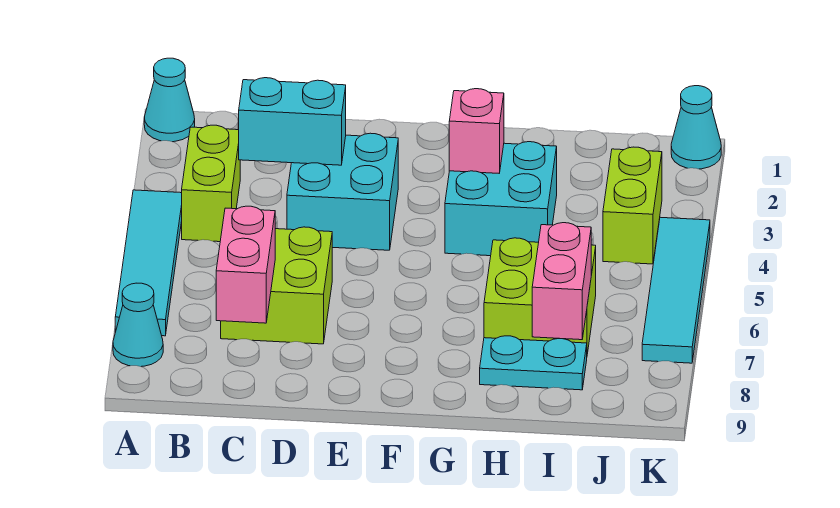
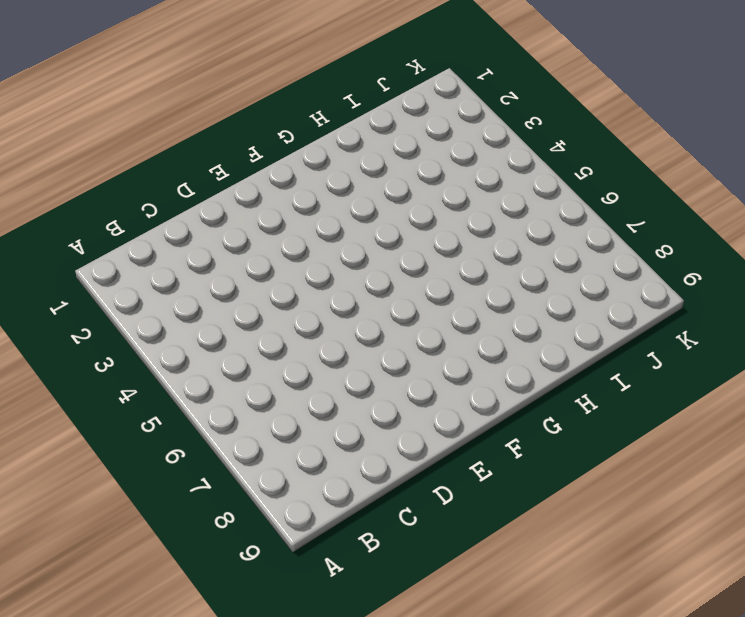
none -> cyan cone A1 level 1
none -> cyan tile A4:A7 level 1
none -> cyan cone A8 level 1

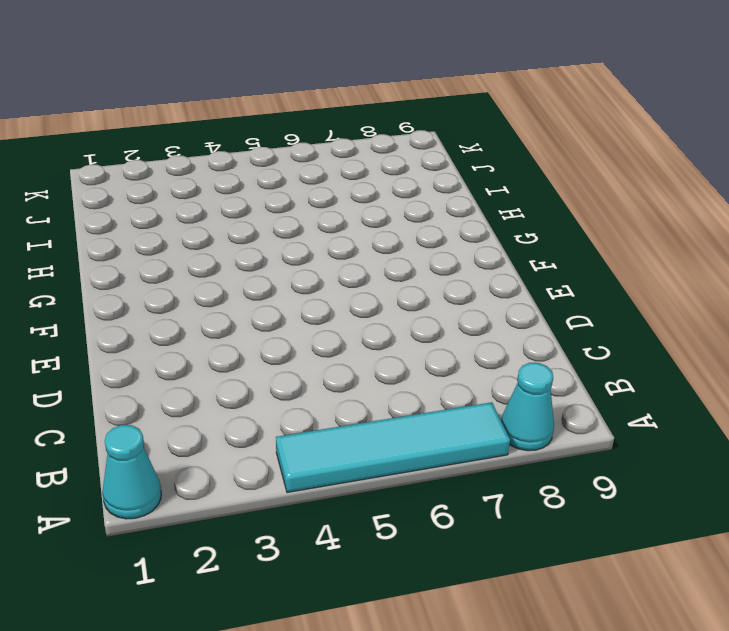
none -> lime brick B3:B4 level 1
none -> lime brick C6:D7 level 1
none -> cyan brick D3:E4 level 1

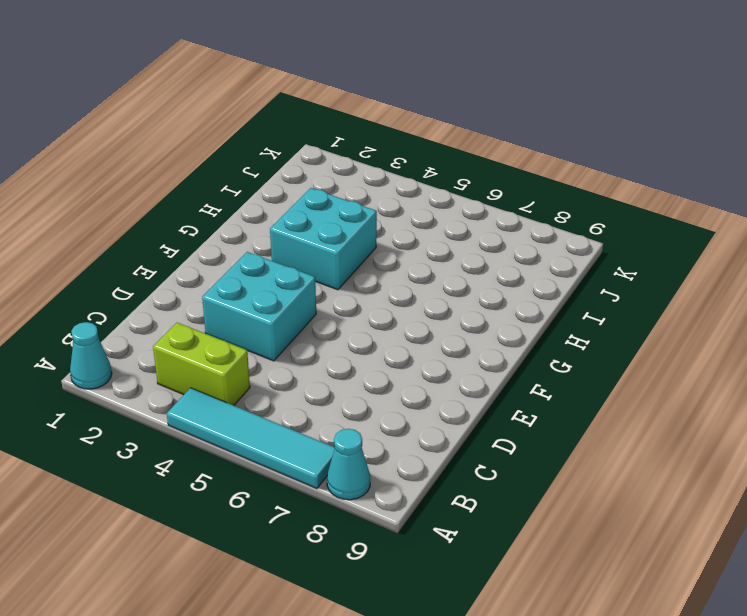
none -> lime brick C6:D7 level 1
none -> lime brick H6:I7 level 1
none -> cyan plate H8:I8 level 1

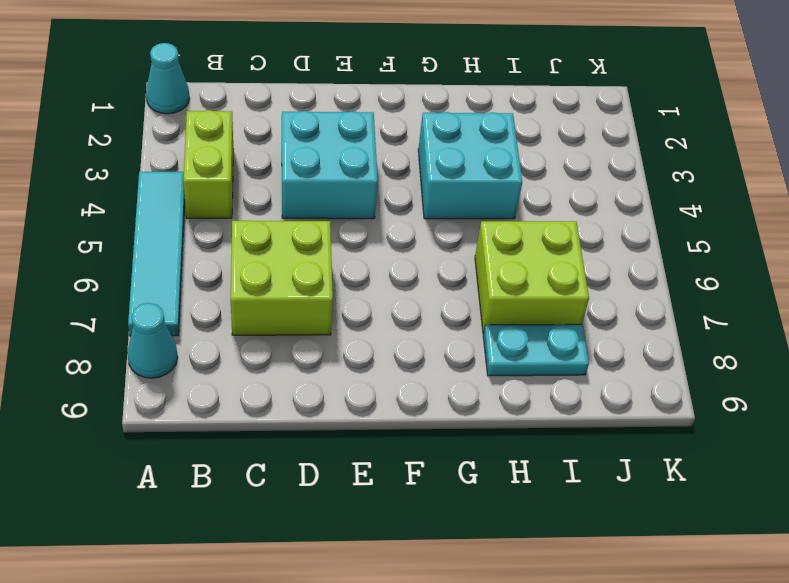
none -> lime brick J3:J4 level 1
none -> cyan cone K1 level 1
none -> cyan tile K4:K7 level 1

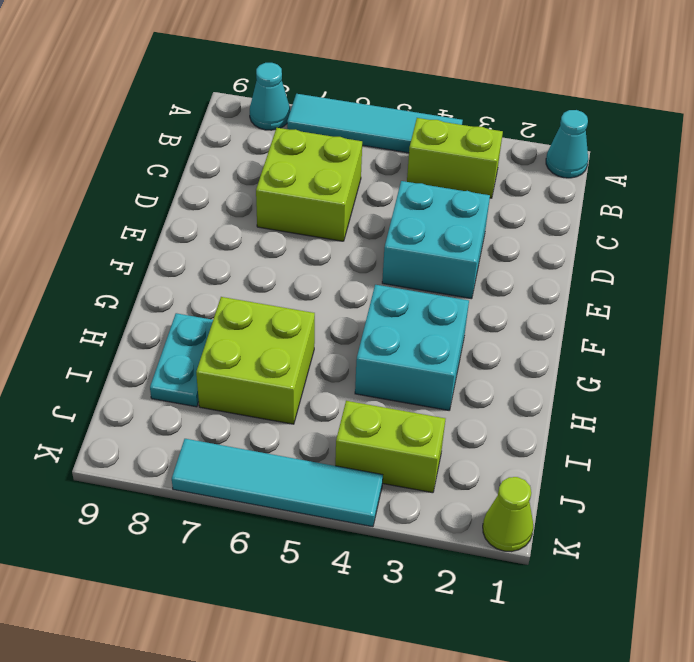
lime cone K1 level 1 -> cyan cone K1 level 1
none -> cyan brick C3:D3 level 2
none -> pink brick C7:C8 level 2
none -> pink brick G3 level 2

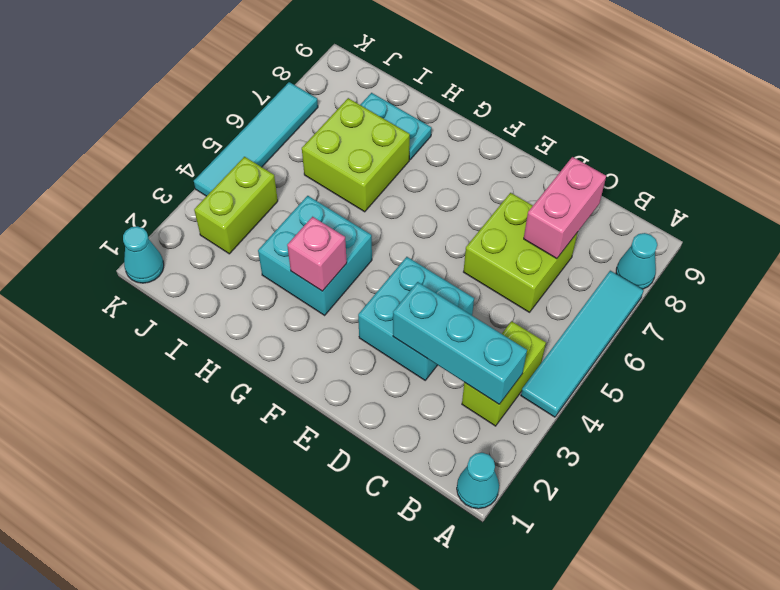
cyan brick B3:D3 level 2 -> cyan brick C3:D3 level 2
none -> pink brick I7:I8 level 2

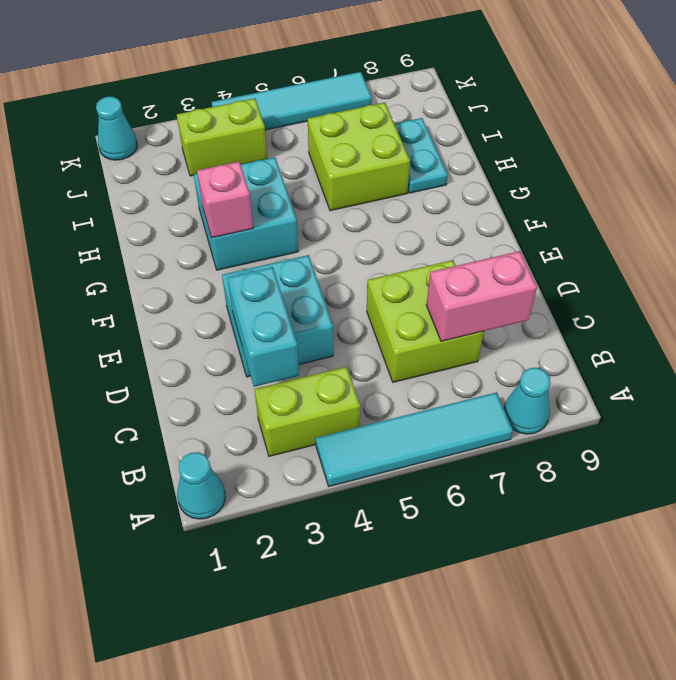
none -> pink brick I7:I8 level 2

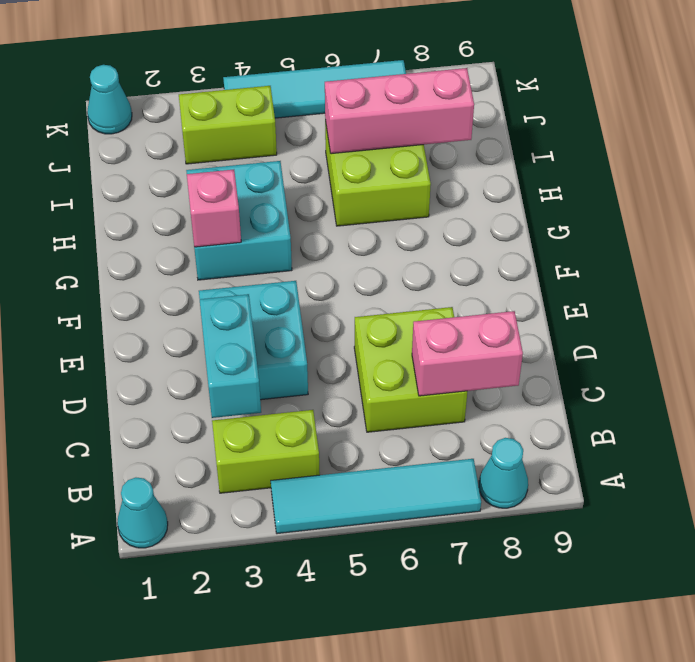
pink brick I6:I8 level 2 -> pink brick I7:I8 level 2
none -> cyan plate H8:I8 level 1

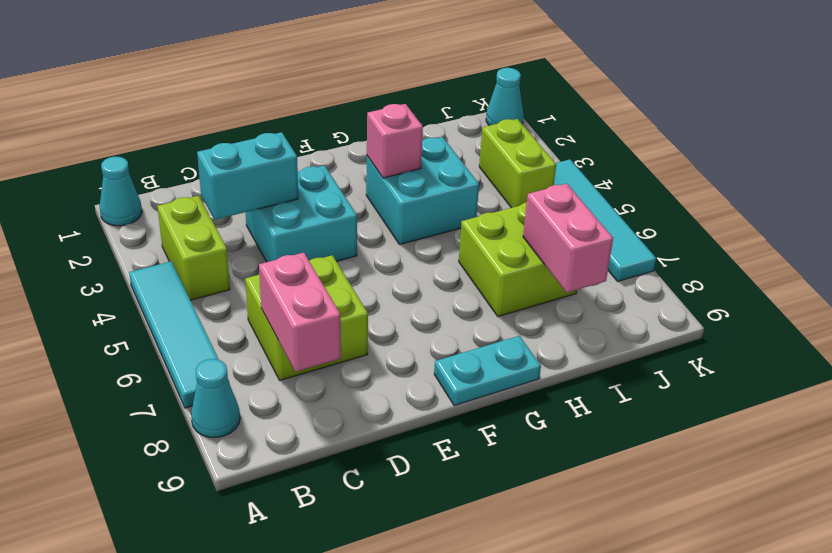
cyan plate F9:G9 level 1 -> cyan plate H8:I8 level 1

